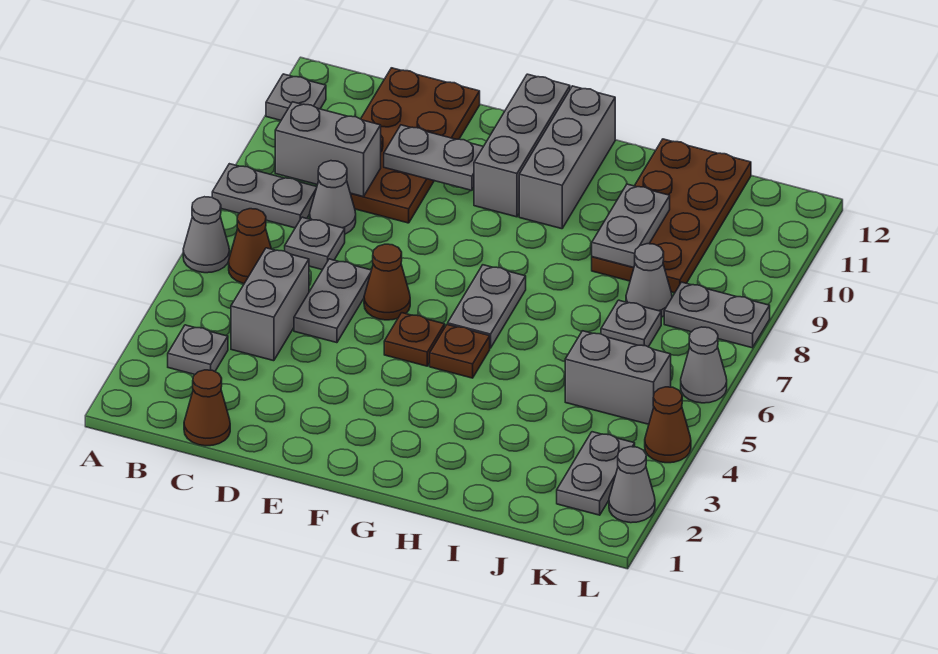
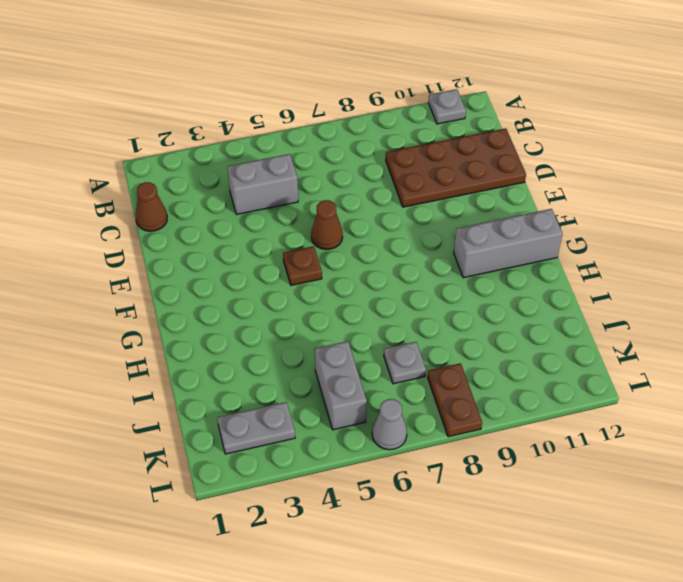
brown plate K8:L8 level 1 -> grey plate K8:L8 level 1
none -> grey cone A6 level 1
none -> grey plate A8:B8 level 1
none -> grey plate B3 level 1

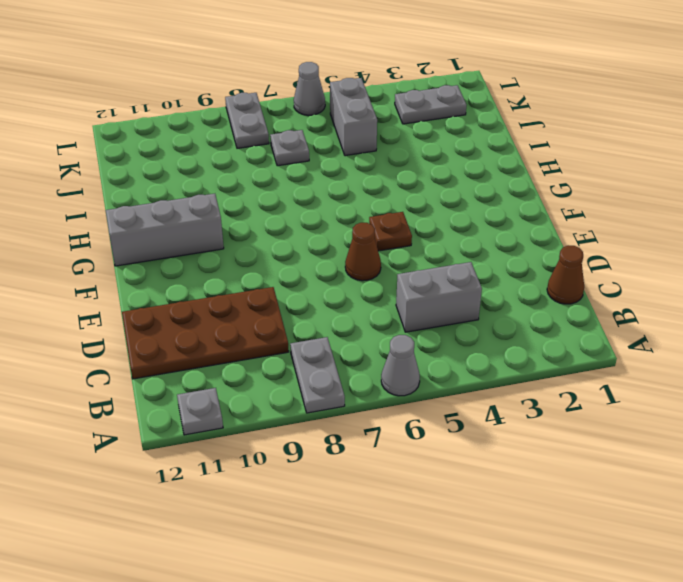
none -> grey plate B3 level 1
none -> brown cone B6 level 1
none -> grey plate C7 level 1

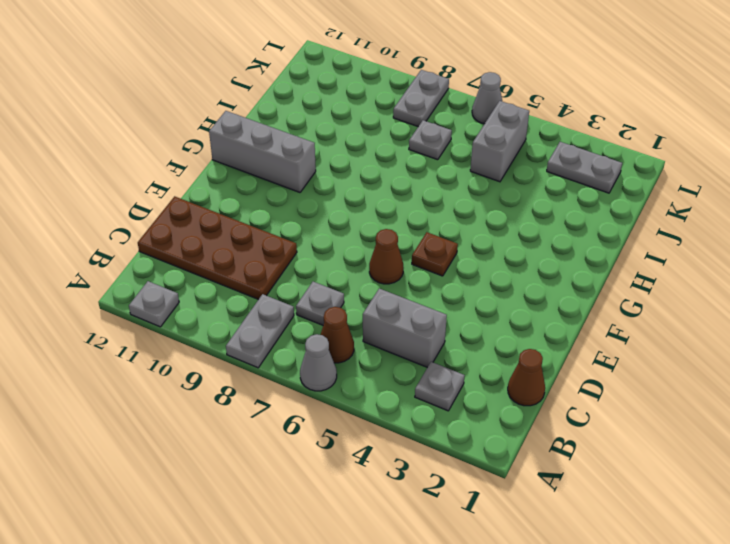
none -> grey cone C8 level 1
none -> grey plate D5:D6 level 1
none -> grey brick F10:F12 level 1

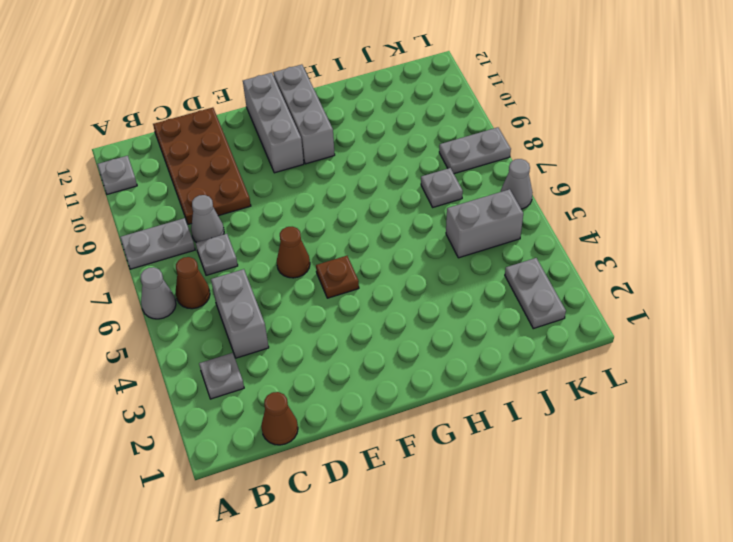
none -> grey plate D5:D6 level 1
none -> brown plate G5 level 1
none -> grey plate G6:G7 level 1

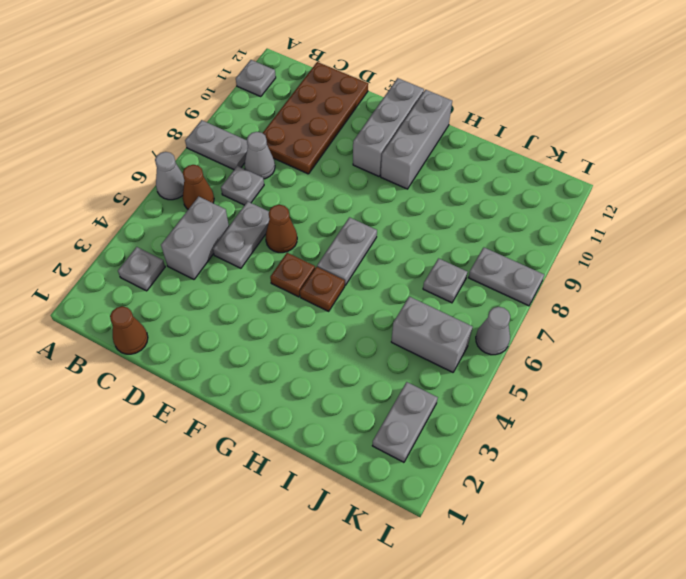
none -> brown plate I9:J12 level 1
none -> grey cone J8 level 1
none -> grey cone L2 level 1

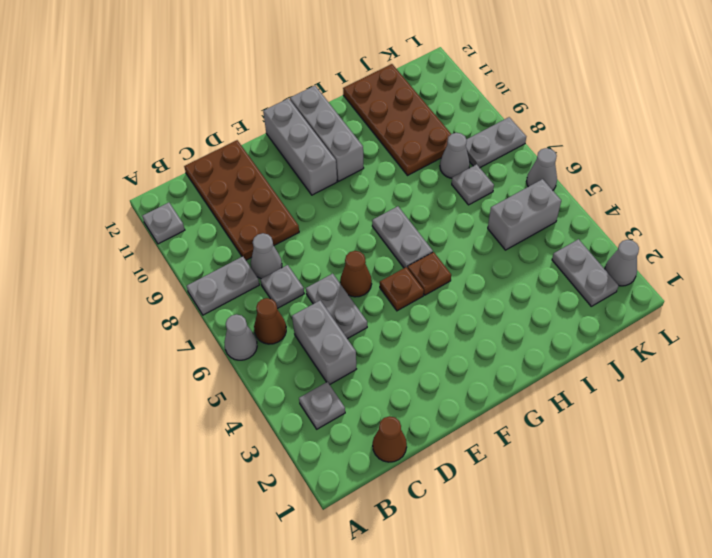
none -> brown cone L4 level 1
none -> grey brick B9:C9 level 2
none -> grey plate D10:E10 level 2

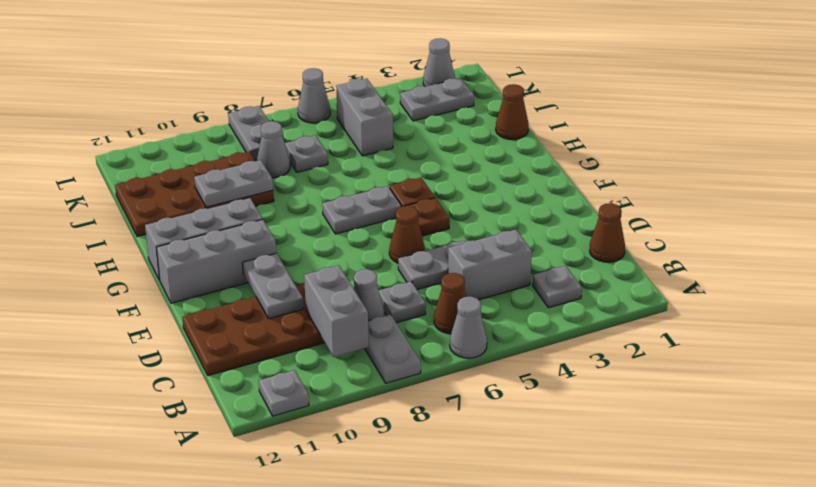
brown cone I1 level 1 -> brown cone L4 level 1

